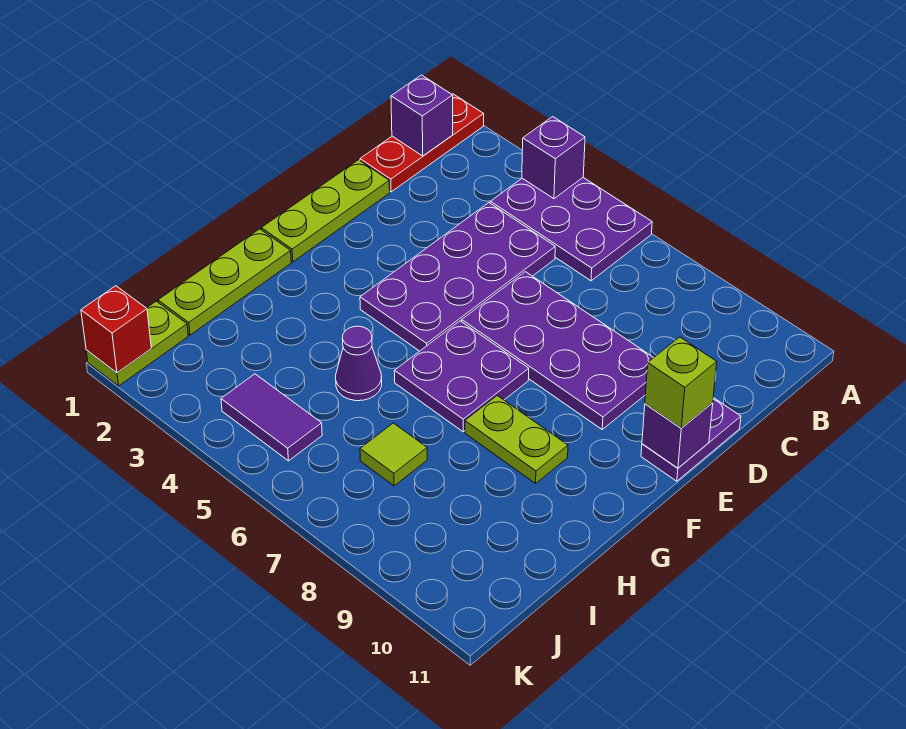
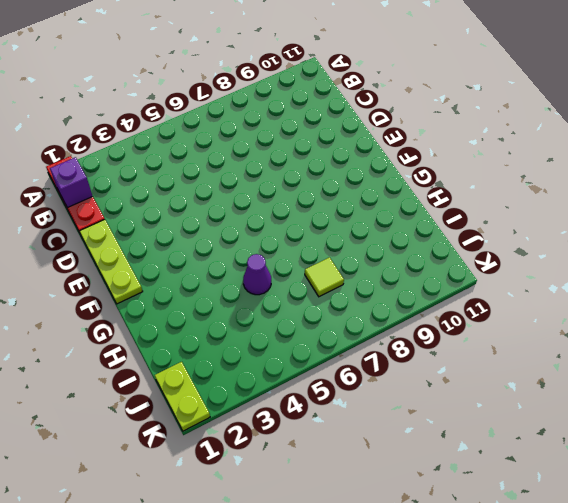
none -> purple plate A4:B6 level 1
none -> purple plate C4:F5 level 1
none -> purple plate D6:E9 level 1

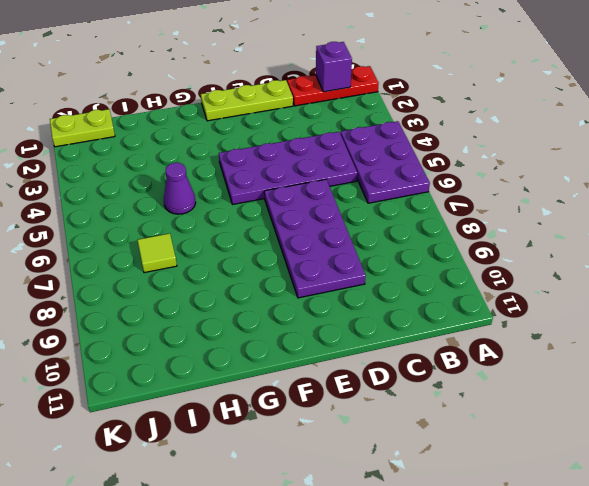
none -> purple plate D11:E11 level 1
none -> purple plate F6:G7 level 1
none -> lime plate G1:I1 level 1

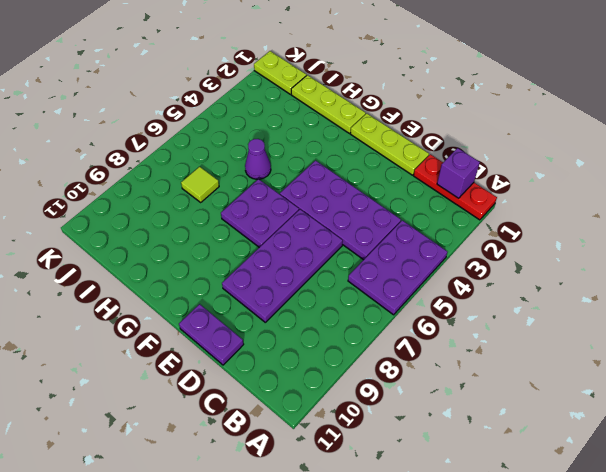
none -> lime plate G8:G9 level 1
none -> purple tile J4:J5 level 1
none -> purple brick A4 level 2

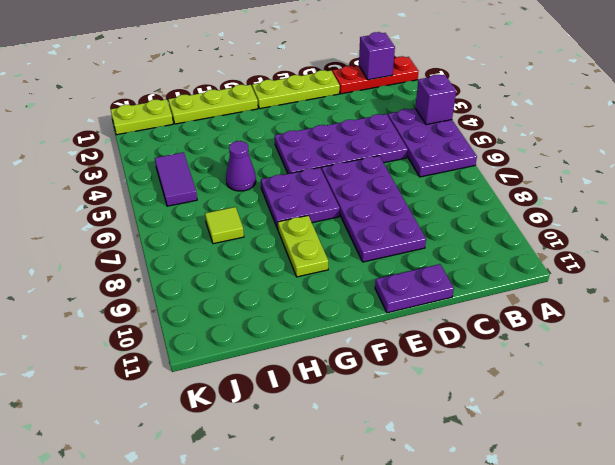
none -> purple brick E11 level 2
none -> red brick K1 level 2
none -> lime brick E11 level 3

